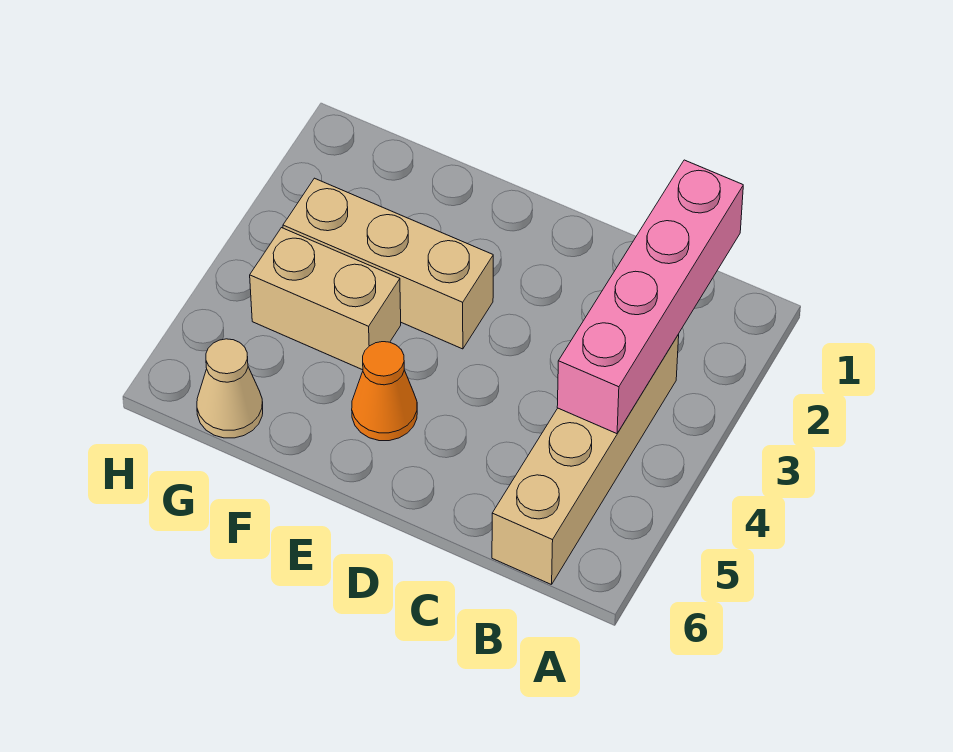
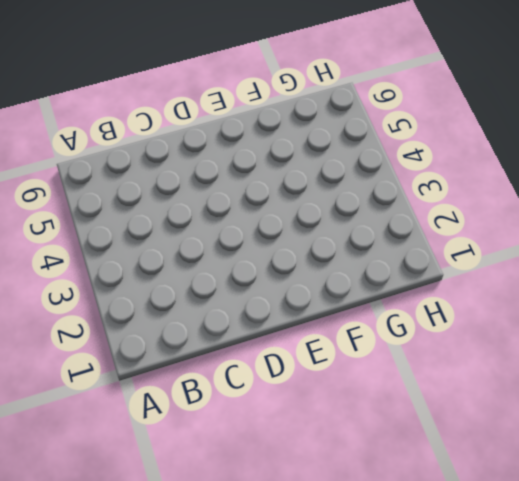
none -> tan brick B3:B6 level 1
none -> tan brick E3:G3 level 1

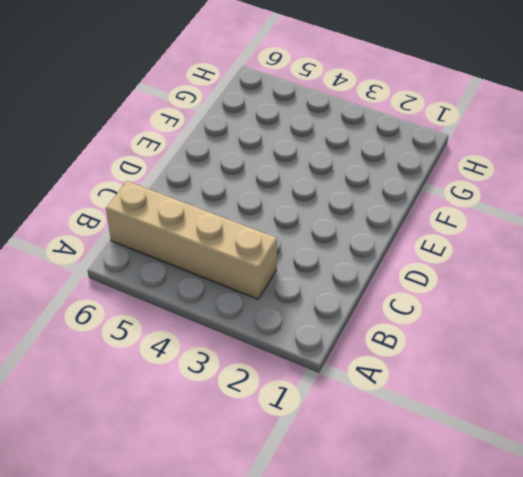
none -> tan brick E3:G3 level 1
none -> orange cone E5 level 1

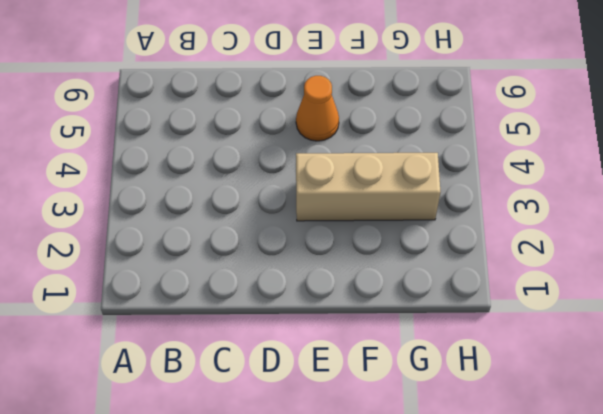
none -> tan brick B3:B6 level 1
none -> tan brick F4:G4 level 1

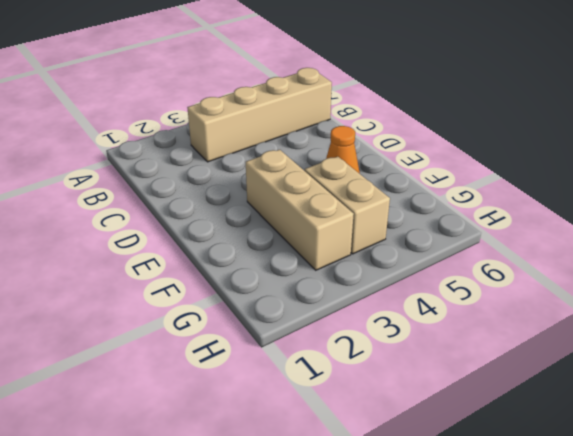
none -> tan cone G6 level 1
none -> pink brick B1:B4 level 2

